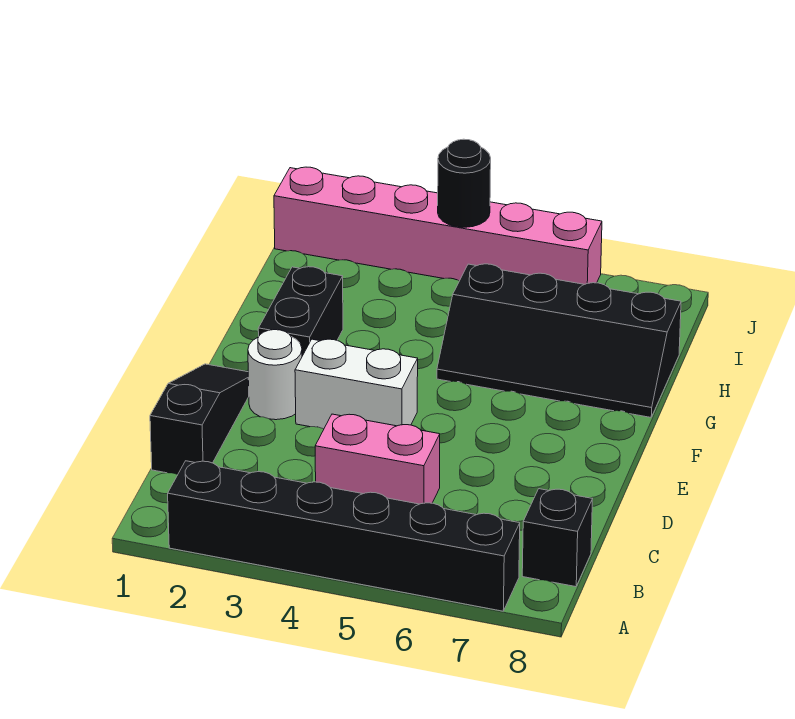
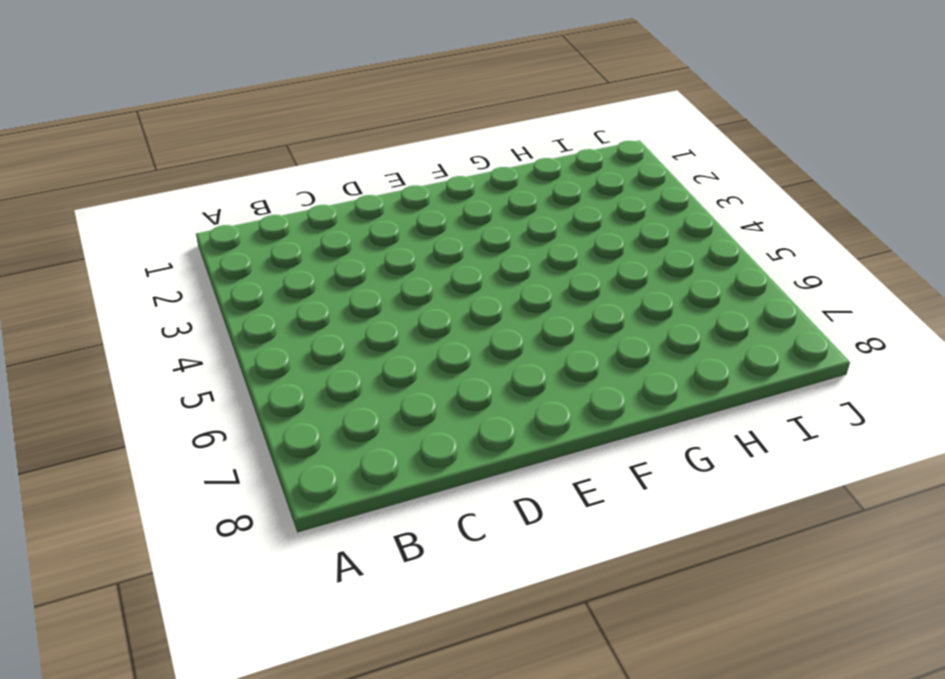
none -> black brick A2:A7 level 1
none -> black brick B8 level 1

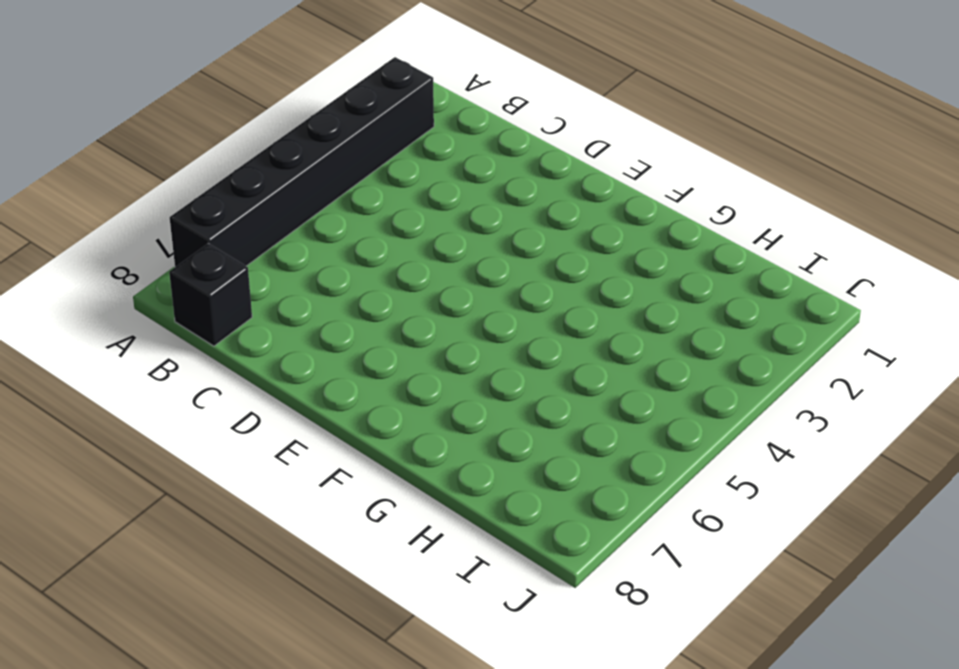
none -> black slope C1:E1 level 1 top C
none -> pink brick C4:C5 level 1

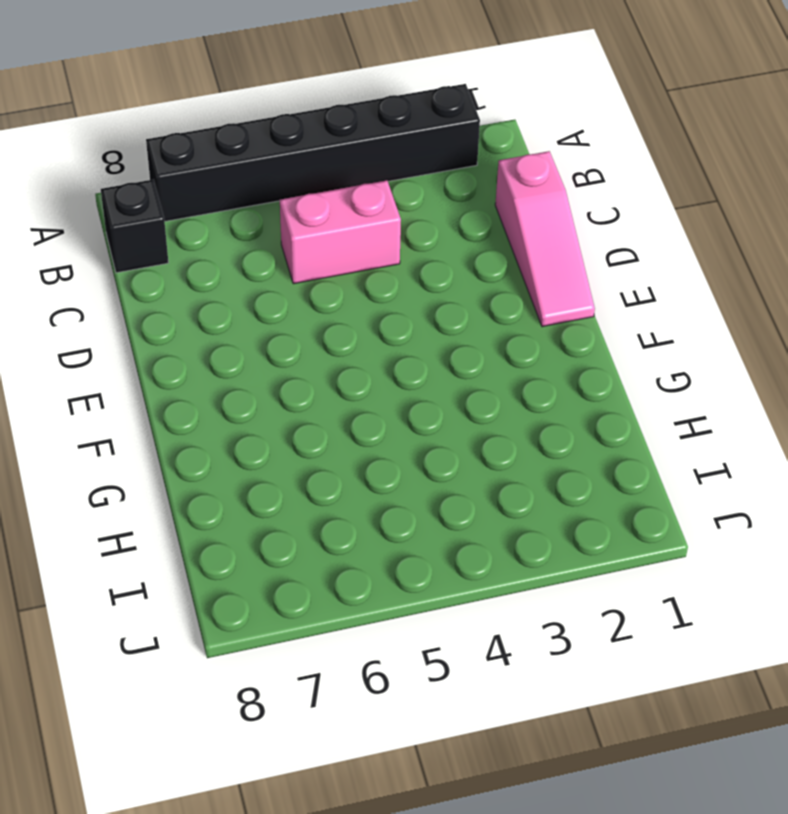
pink slope C1:E1 level 1 top C -> black slope C1:E1 level 1 top C
none -> white round brick E2 level 1
none -> white brick E3:E4 level 1

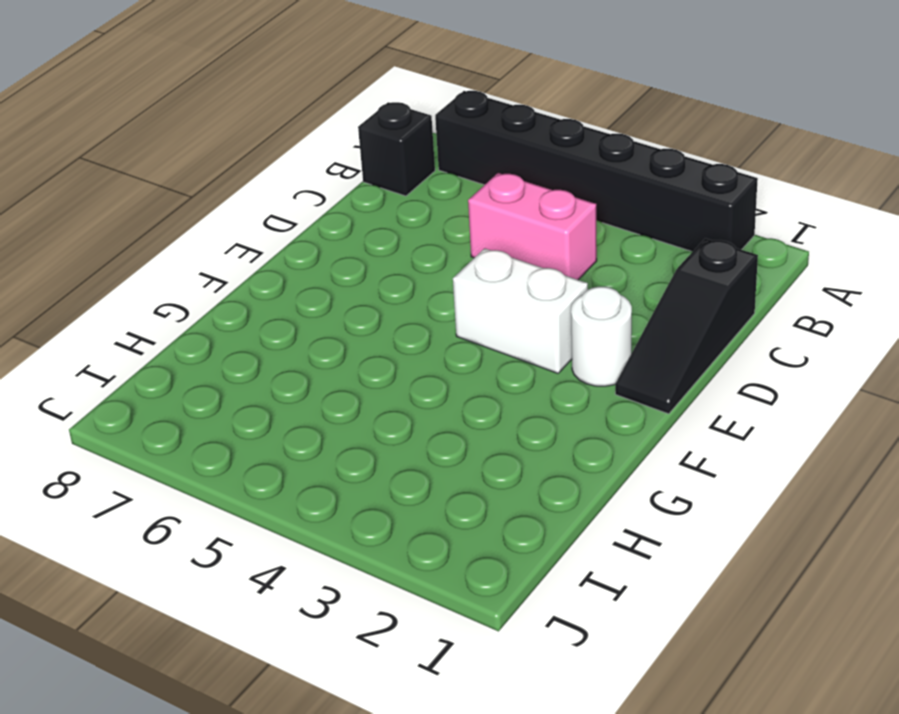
none -> black brick F2:G2 level 1
none -> black slope G5:H8 level 1 top H

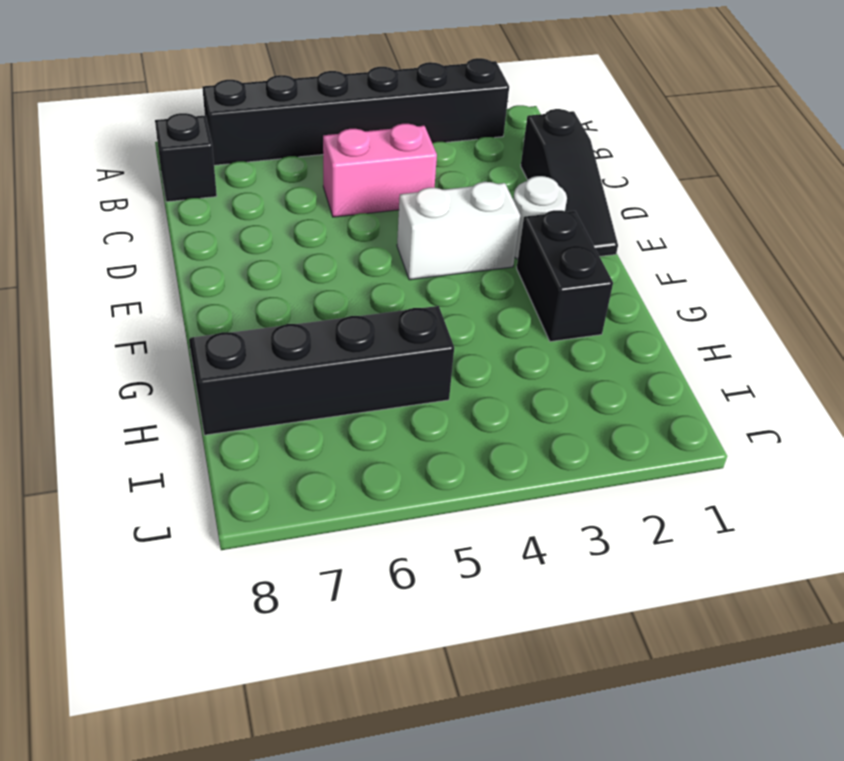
none -> pink brick J1:J6 level 1
none -> black round brick J4 level 2

